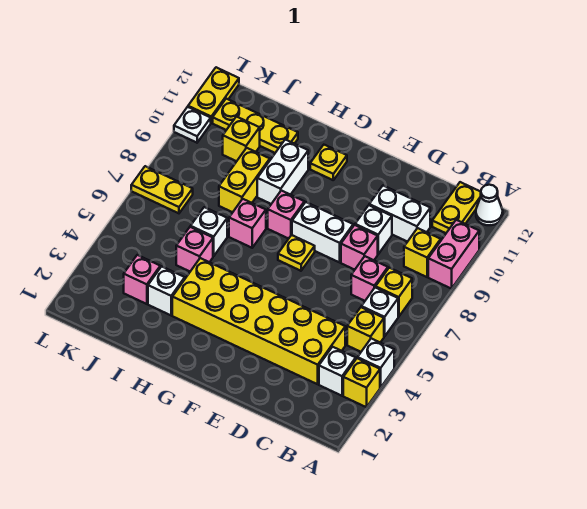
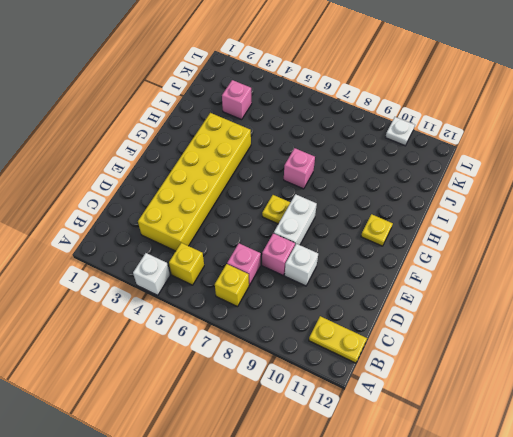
none -> yellow brick A3 level 1
none -> pink brick A9:A10 level 1
none -> white cone A12 level 1
none -> white brick B3 level 1

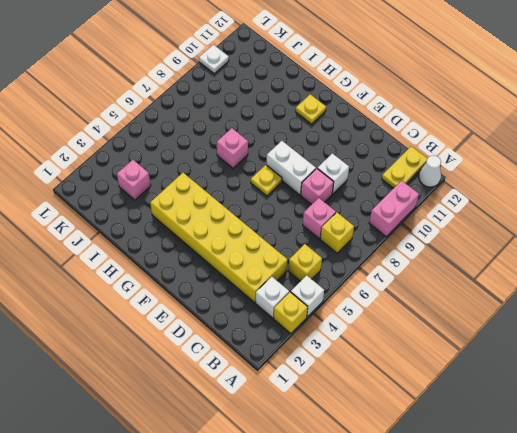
none -> white brick B6 level 1
none -> yellow brick B9 level 1
none -> white brick C10:D10 level 1
none -> pink brick G8 level 1

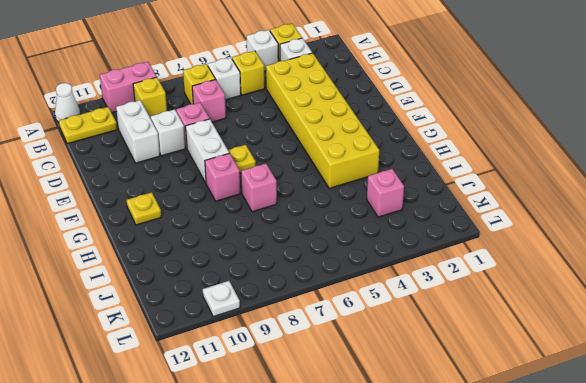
none -> white brick H9:H10 level 1
none -> white brick I3 level 1
none -> pink brick I5 level 1
none -> white brick I6 level 1

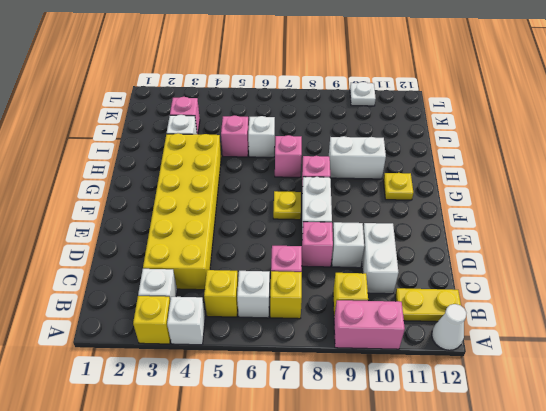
none -> yellow brick I8:I9 level 1
none -> yellow plate I11:K11 level 1
none -> yellow brick J10 level 1
none -> yellow plate K7:L7 level 1

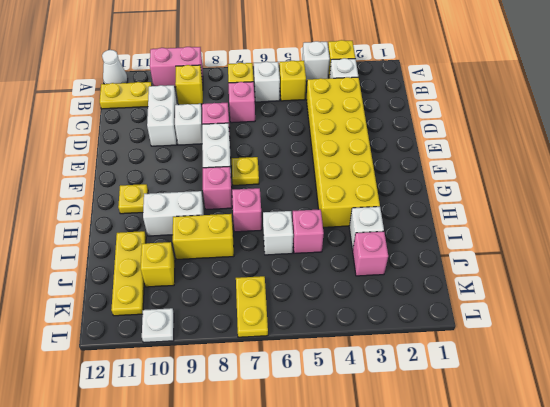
none -> yellow plate L11:L12 level 1

